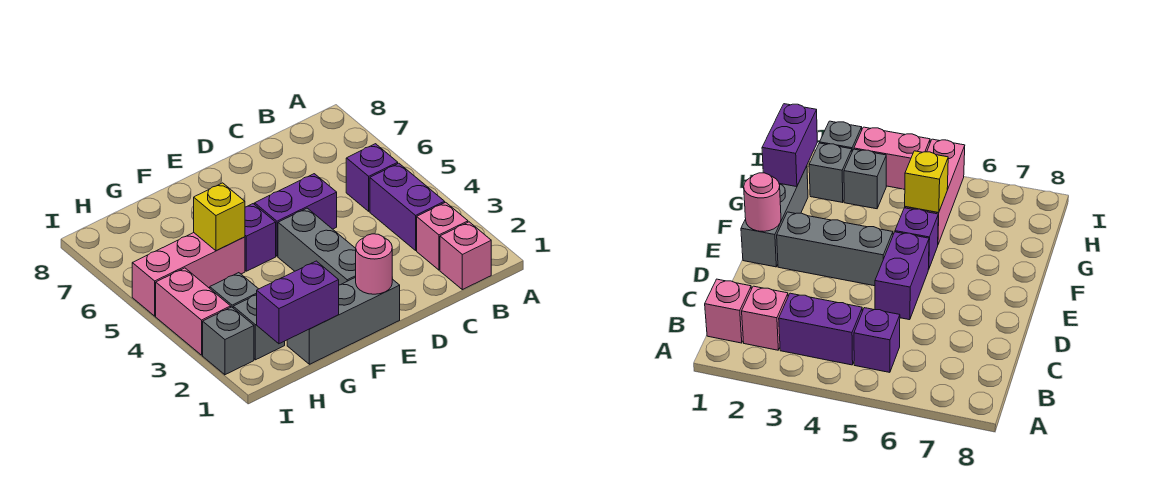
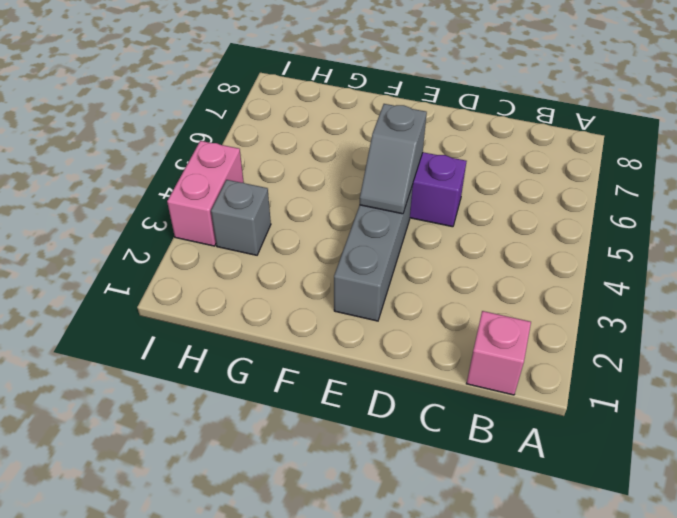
grey slope E4:E5 level 2 top 5 -> none
none -> pink brick B2 level 1
none -> purple brick B3:B4 level 1
none -> purple brick B5 level 1

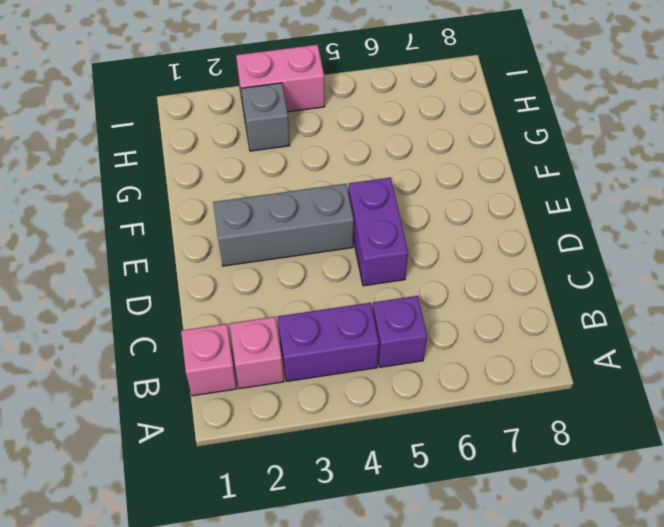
none -> grey brick E1:G1 level 1
none -> purple brick F5 level 1
none -> pink brick G5:I5 level 1

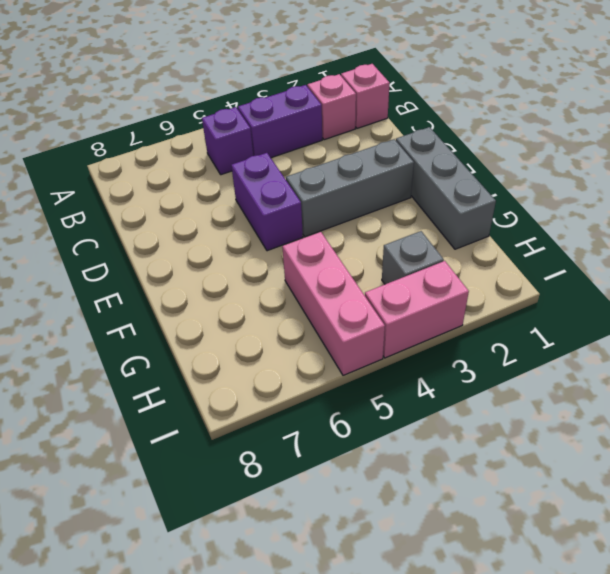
none -> purple brick F5 level 1
none -> grey brick H2 level 1
none -> grey brick I2 level 1

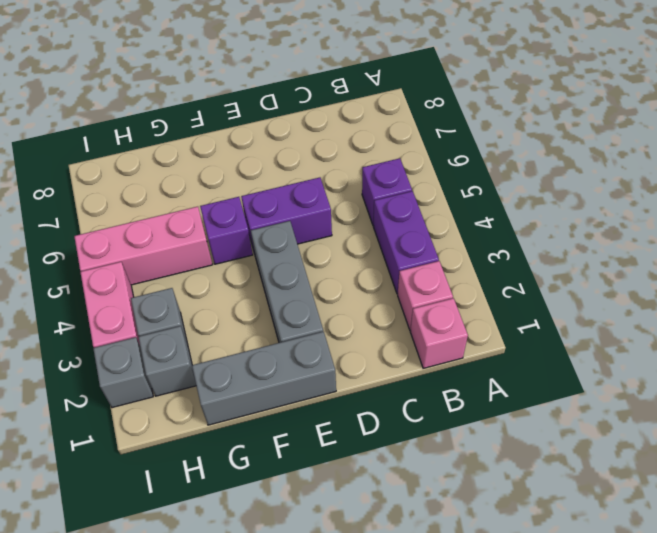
none -> pink round brick E1 level 2
none -> purple brick G1:H1 level 2
none -> yellow brick G5 level 2

